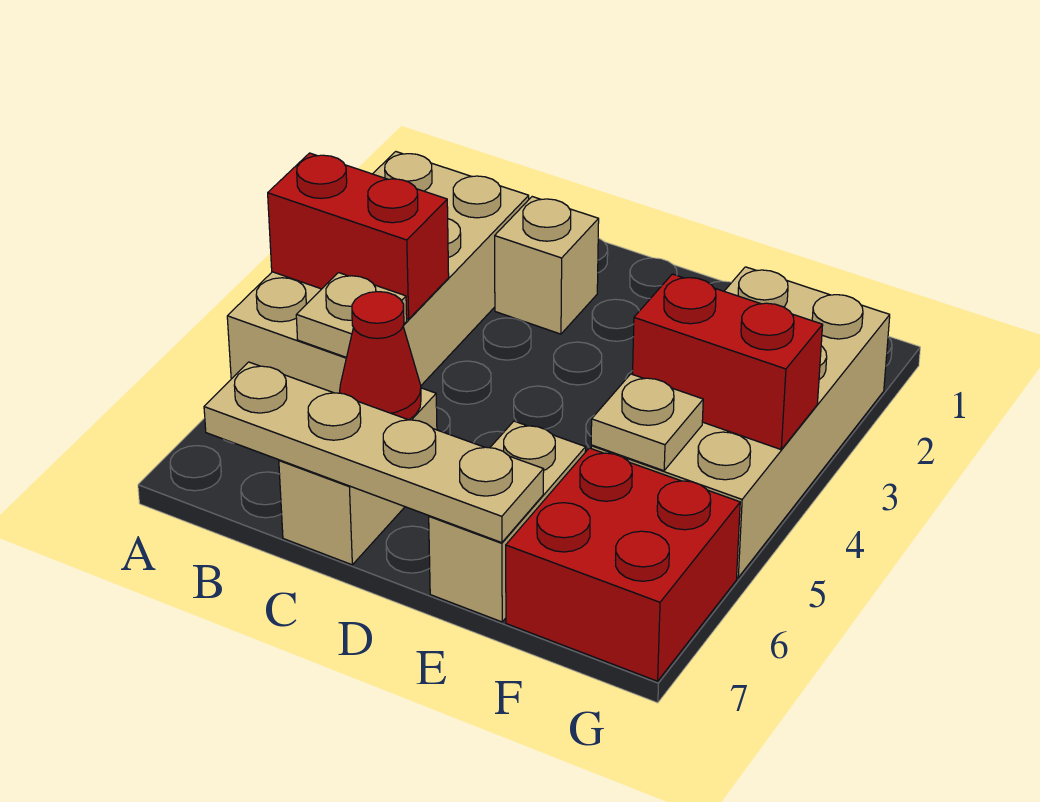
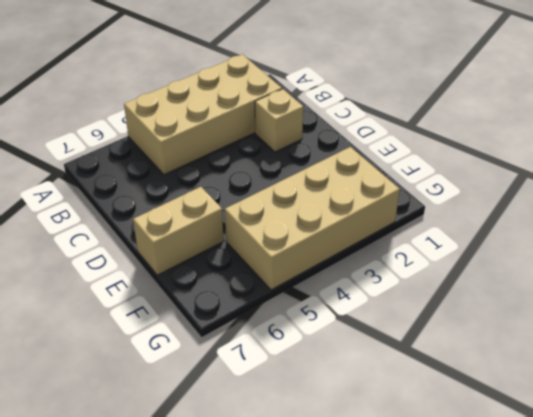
none -> tan brick C6:C7 level 1
none -> red brick F6:G7 level 1
none -> red brick A4:B4 level 2

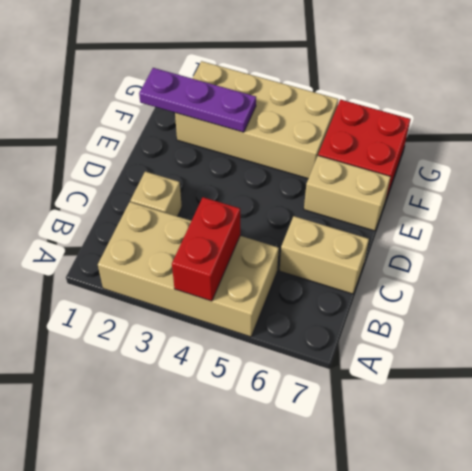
purple plate F1:F3 level 2 -> none
none -> tan plate B5 level 2
none -> tan plate B7:E7 level 2
none -> red cone C6 level 2

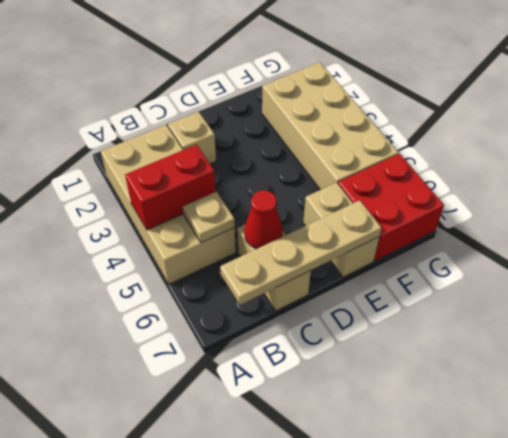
none -> red brick F4:G4 level 2
none -> tan plate F5 level 2

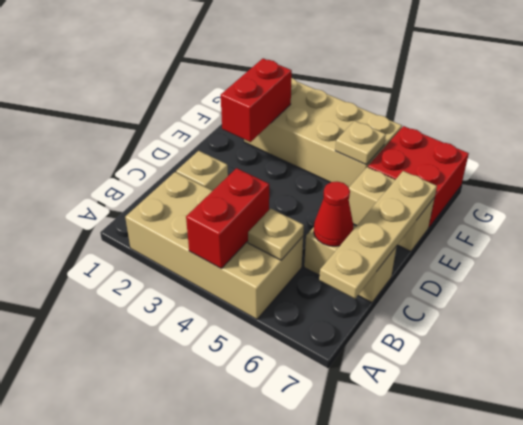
red brick E2:F2 level 2 -> red brick F4:G4 level 2

